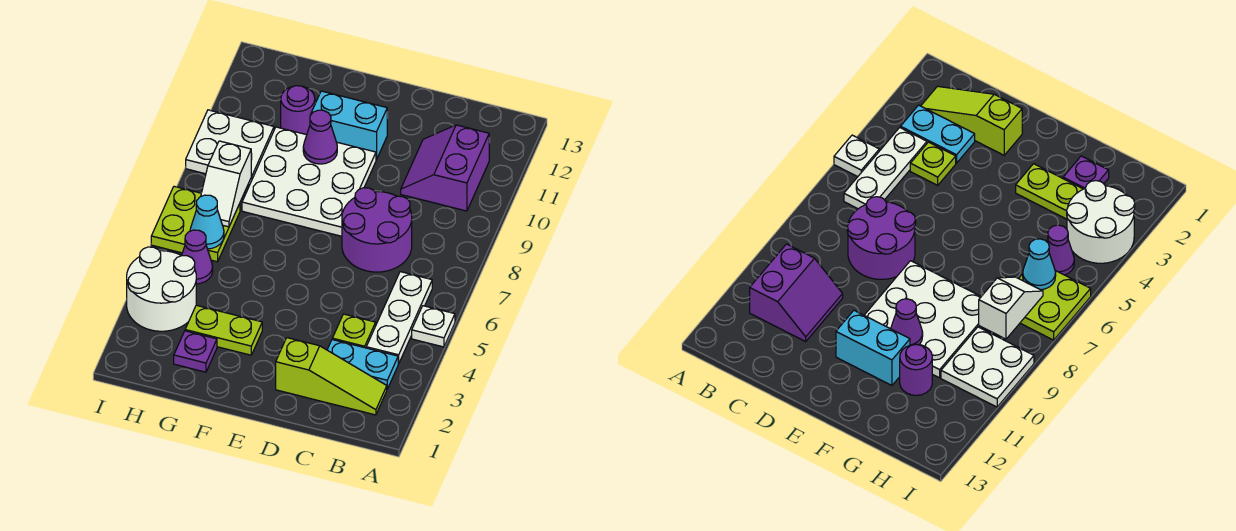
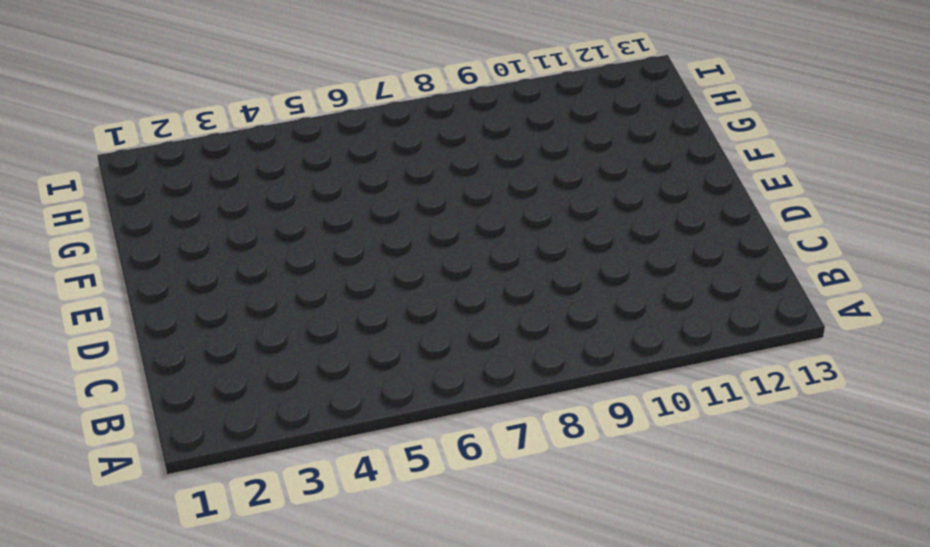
none -> white plate A5 level 1
none -> lime slope B2:D2 level 1 top D
none -> cyan plate B3:C3 level 1

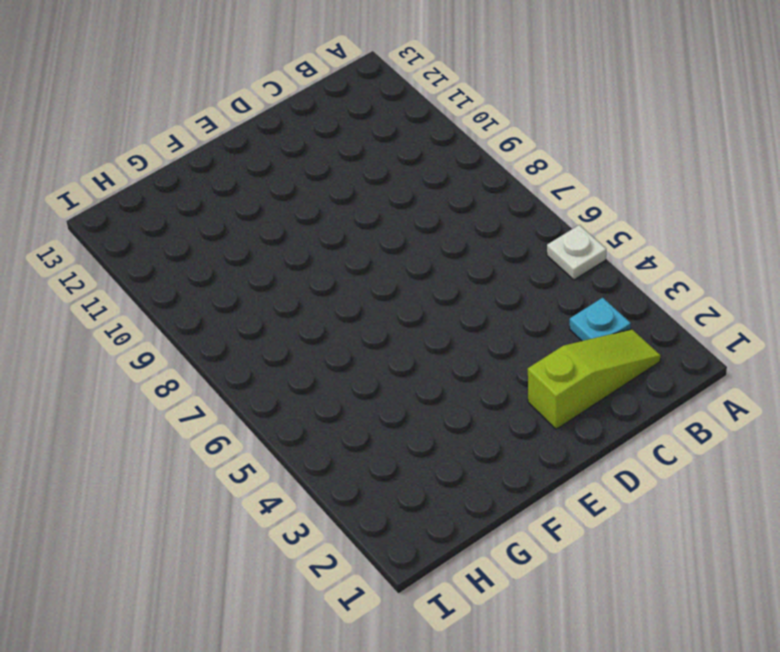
cyan plate B3 level 1 -> cyan plate B3:C3 level 1
none -> white plate B4:B6 level 1
none -> purple slope B10:C11 level 1 top B
none -> lime plate C4 level 1

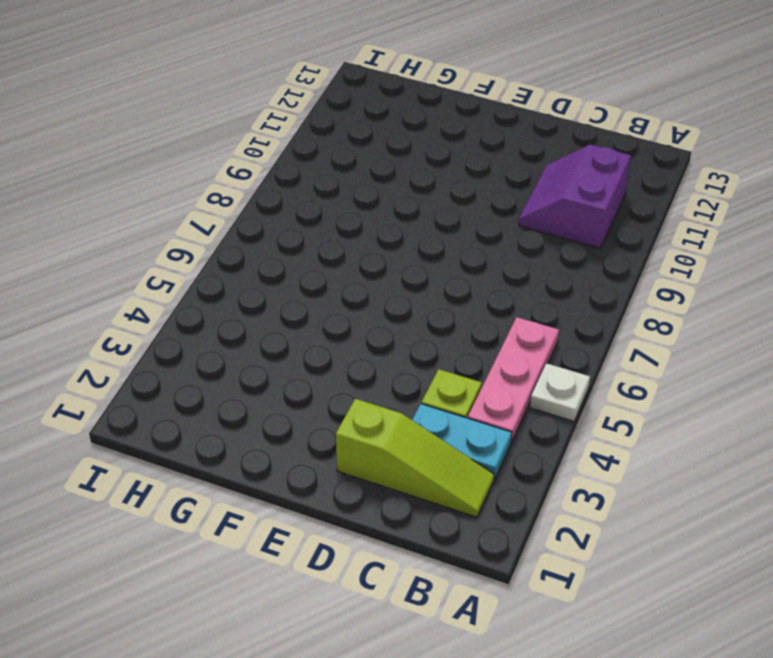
pink plate B4:B6 level 1 -> white plate B4:B6 level 1
none -> purple round brick C7:D8 level 1
none -> white plate E8:G10 level 1
none -> cyan brick E11:F11 level 1

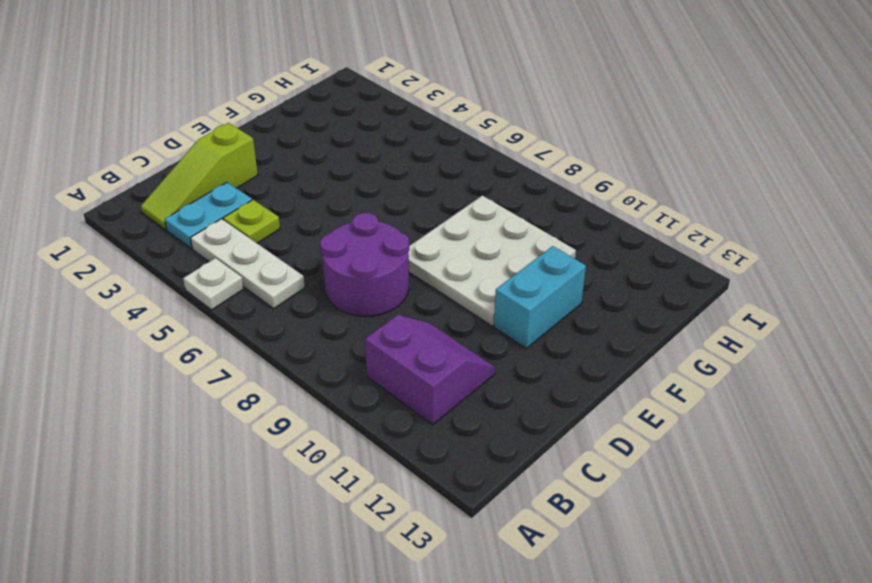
none -> lime plate F3:G3 level 1
none -> purple plate G2 level 1
none -> purple round brick G11 level 1

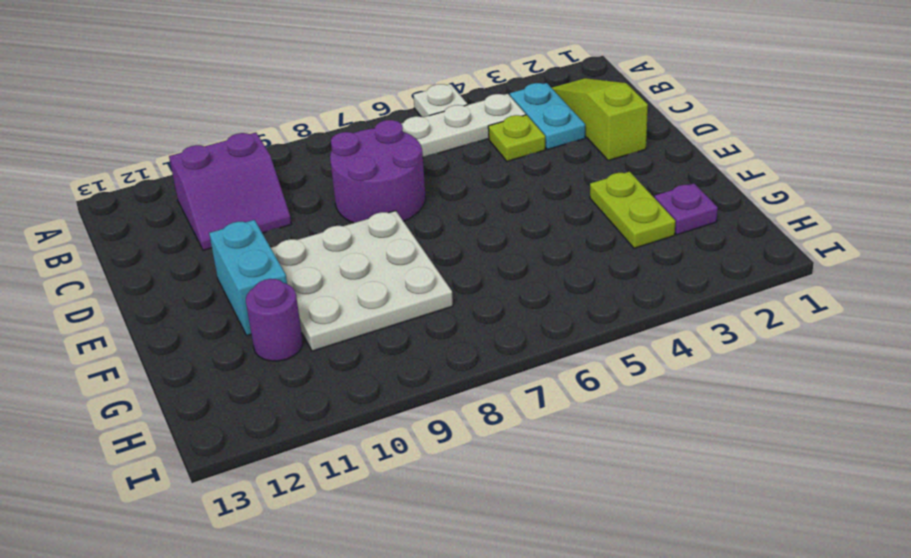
none -> white round brick H3:I4 level 1
none -> purple cone H5 level 1
none -> lime plate H6:I7 level 1

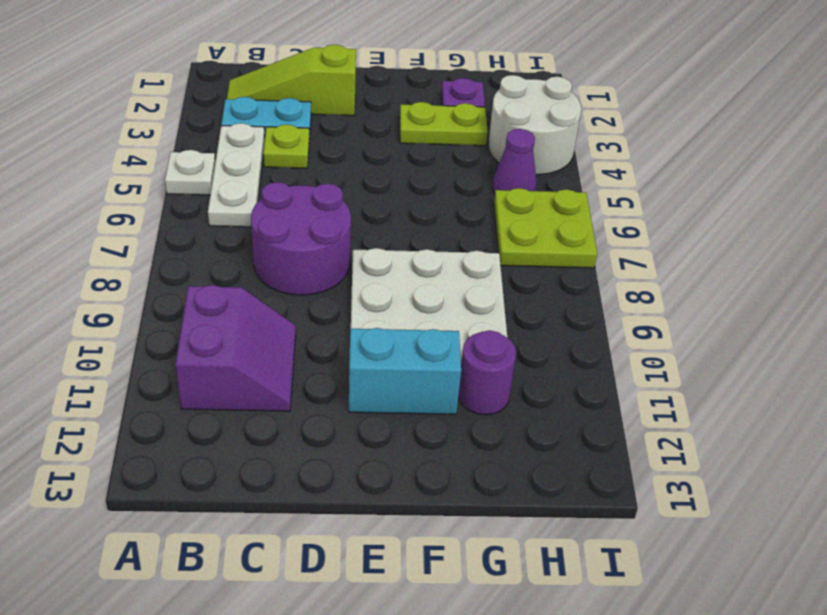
none -> white plate H9:I10 level 1
none -> purple cone F10 level 2
none -> cyan cone H6 level 2

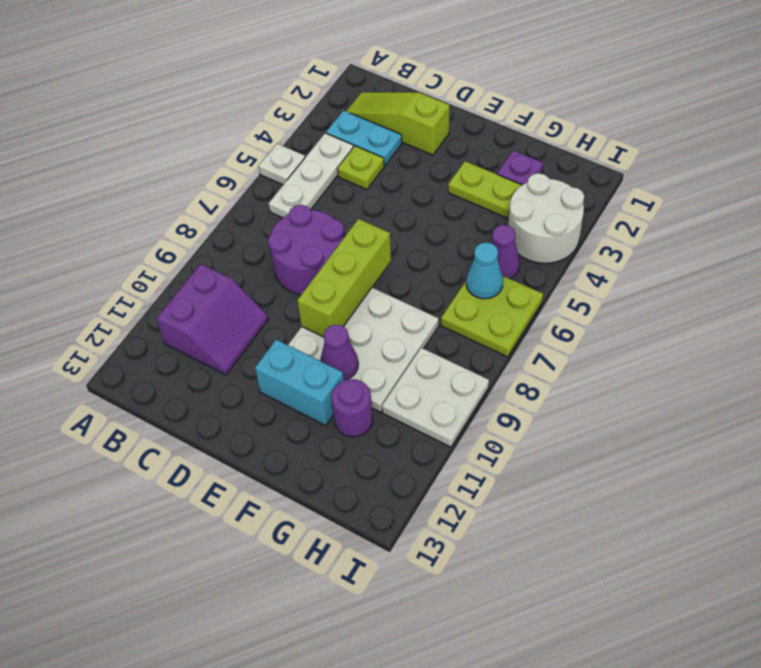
lime brick E7:E9 level 2 -> none
none -> white slope H7:H8 level 2 top 8

